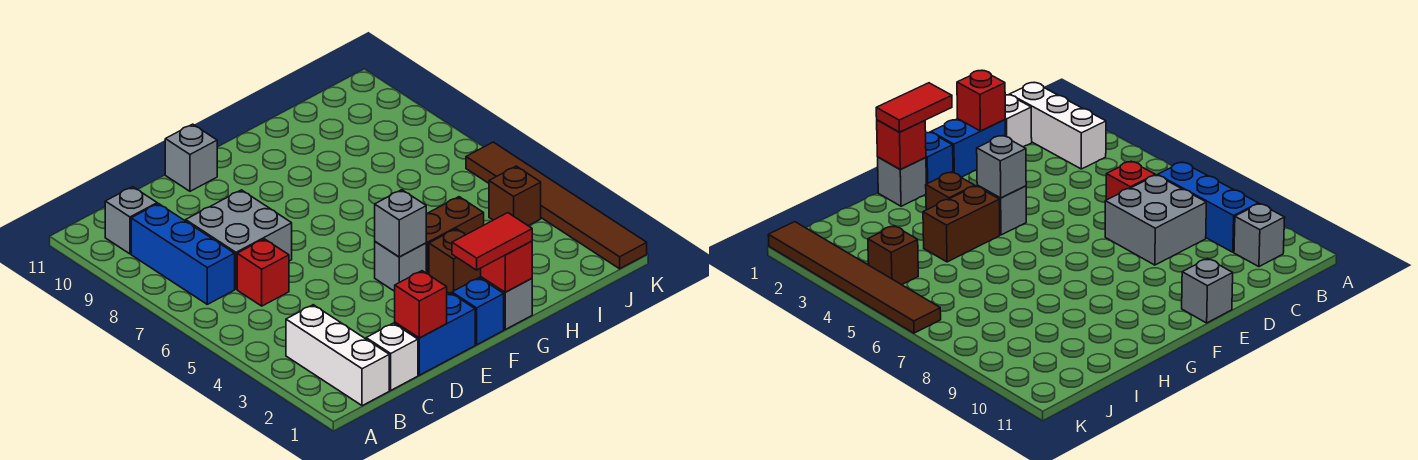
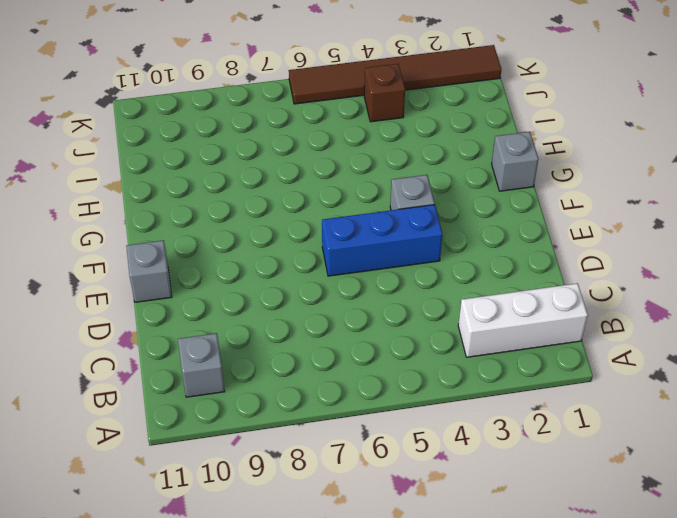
blue brick E4:E6 level 1 -> blue brick B7:B9 level 1
none -> white brick C1 level 1
none -> red brick C6 level 1
none -> grey brick C7:D8 level 1

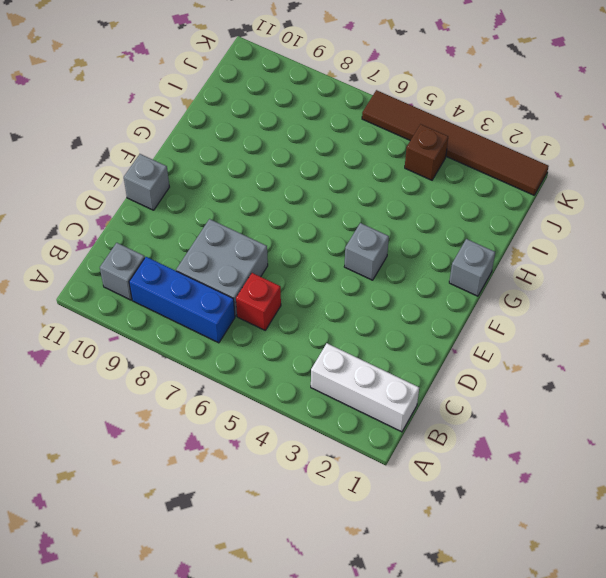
none -> white brick C1 level 1
none -> blue brick D1:E1 level 1
none -> blue brick F1 level 1

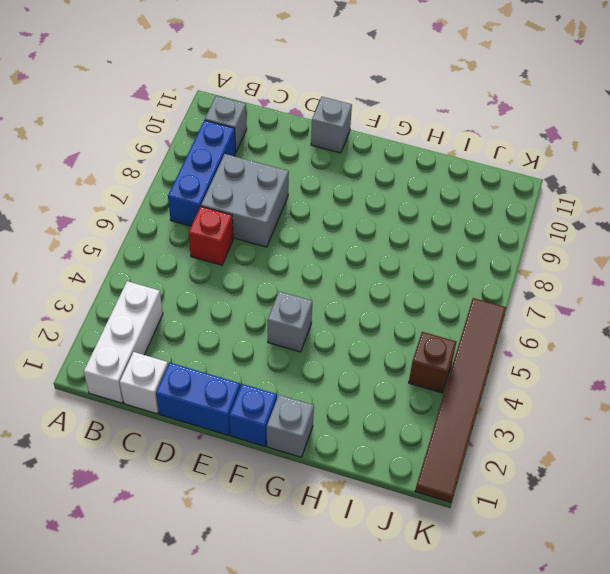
none -> brown brick G3 level 1
none -> brown brick G4:H4 level 1
none -> red brick D1 level 2

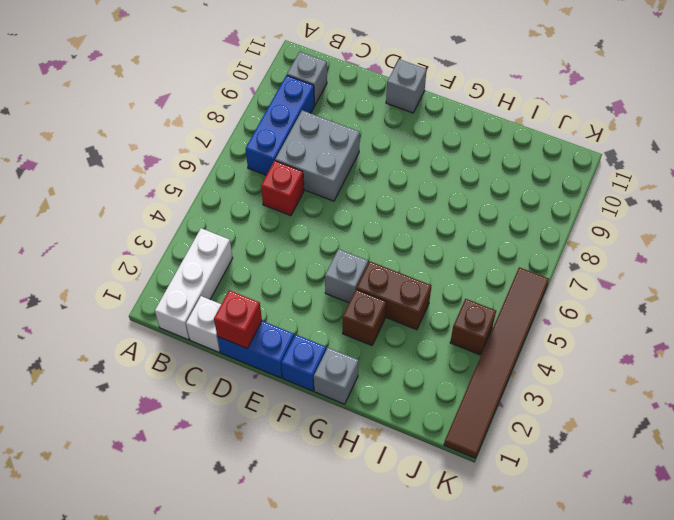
none -> grey brick F4 level 2
none -> red brick G1 level 2
none -> red tile F1:G1 level 3

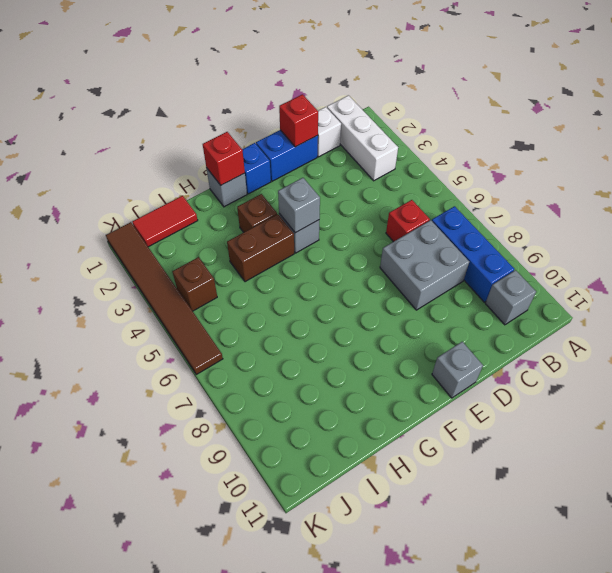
red tile I1:J1 level 1 -> red tile F1:G1 level 3

